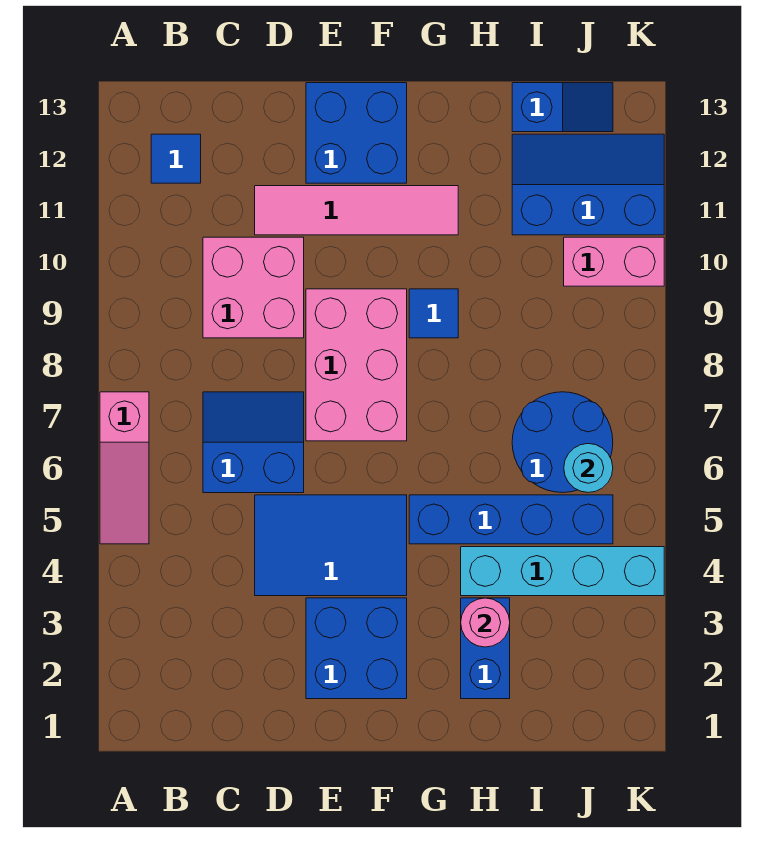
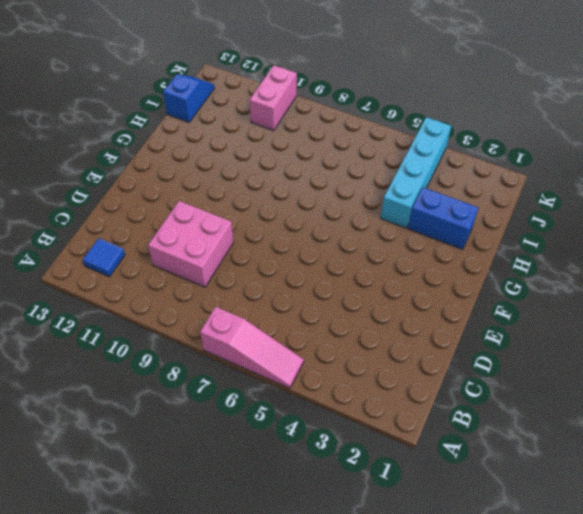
none -> blue slope C6:D7 level 1 top 6
none -> blue tile D4:F5 level 1
none -> pink tile D11:G11 level 1

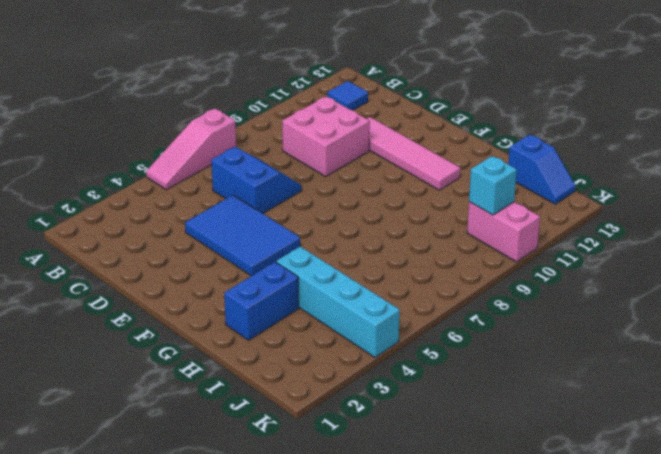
cyan brick J10 level 2 -> none
none -> blue brick E2:F3 level 1
none -> pink brick E7:F9 level 1
none -> blue brick E12:F13 level 1

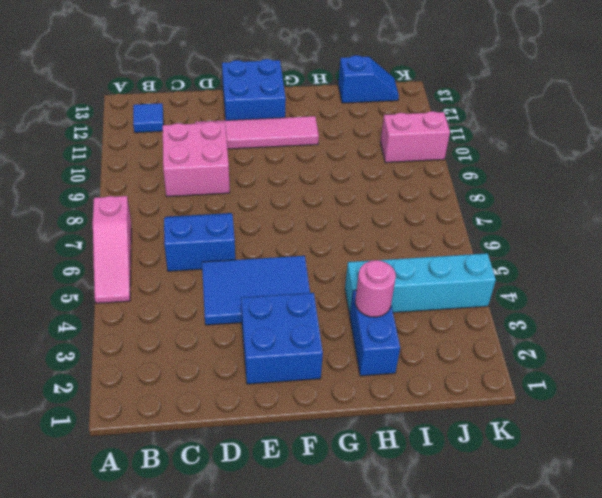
none -> pink brick E7:F9 level 1
none -> blue brick G5:J5 level 1
none -> blue tile G9 level 1

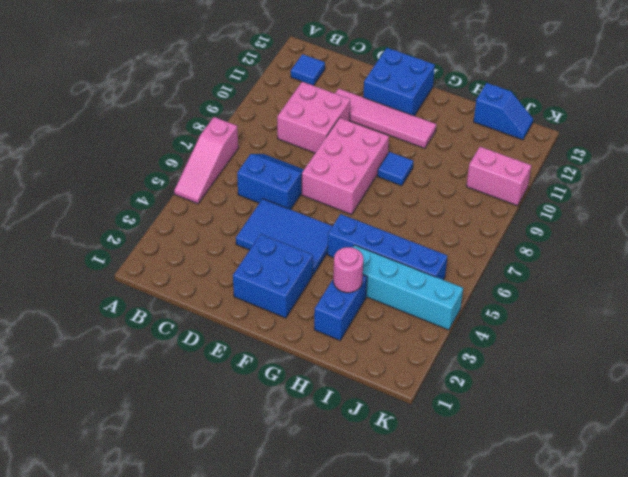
none -> blue round brick I6:J7 level 1
none -> blue slope I11:K12 level 1 top 11
none -> cyan round brick J6 level 2

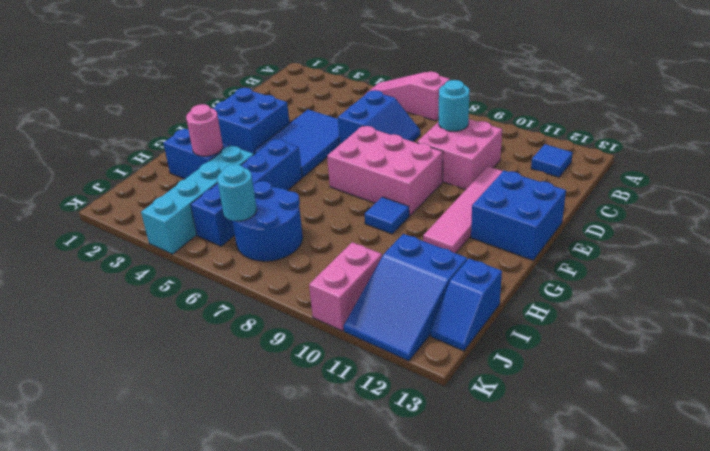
cyan round brick C9 level 2 -> none
blue slope I11:K12 level 1 top I -> blue slope I11:K12 level 1 top 11

